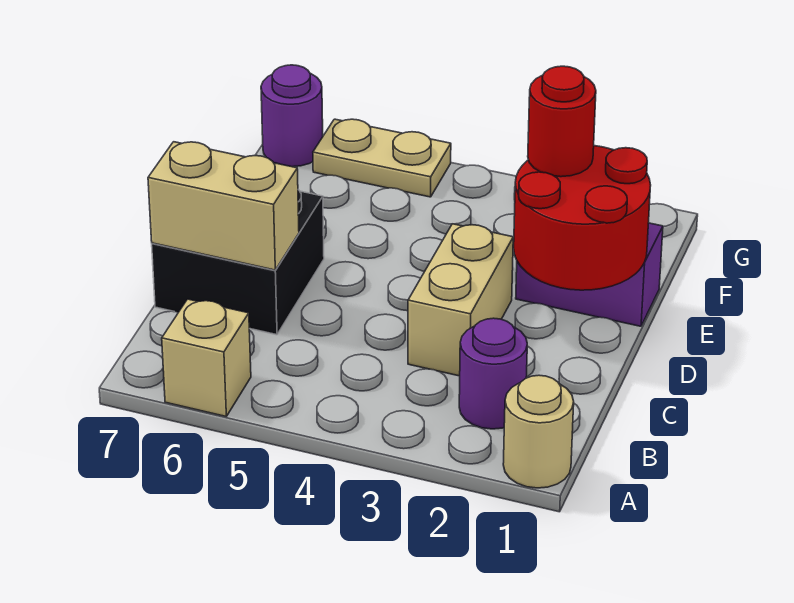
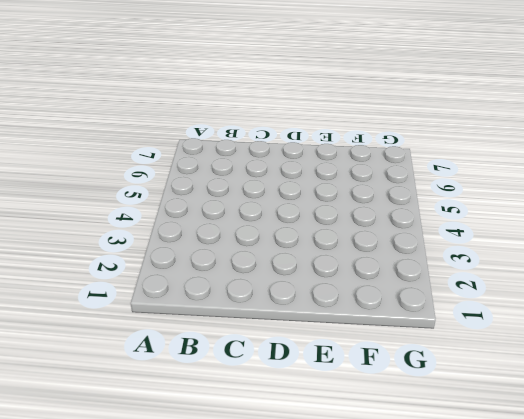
none -> tan round brick A1 level 1
none -> tan brick A6 level 1

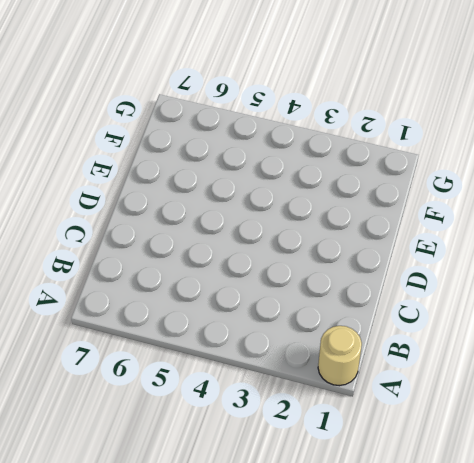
none -> tan brick A6 level 1
none -> purple round brick B2 level 1

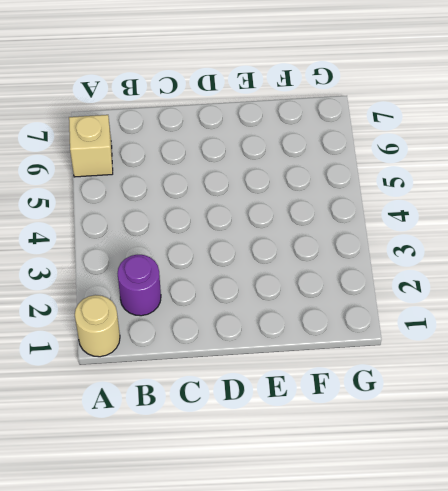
none -> tan brick C3:D3 level 1
none -> black brick C6:D7 level 1

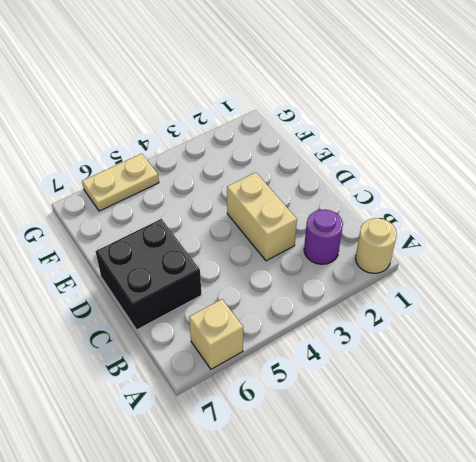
none -> purple brick E1:E2 level 1
none -> purple round brick G7 level 1

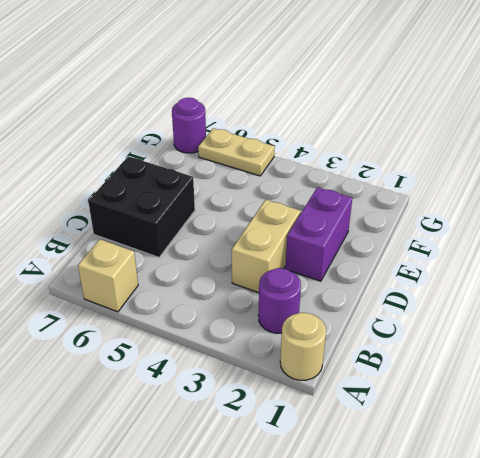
purple brick D2:E2 level 1 -> purple brick E1:E2 level 1
none -> tan brick C6:C7 level 2
none -> red round brick D1:E2 level 2

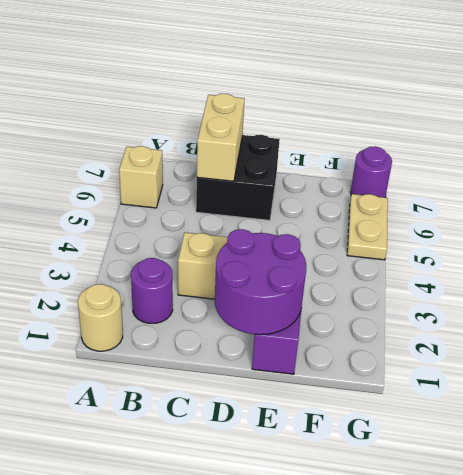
purple round brick D1:E2 level 2 -> red round brick D1:E2 level 2
none -> red round brick E2 level 3

